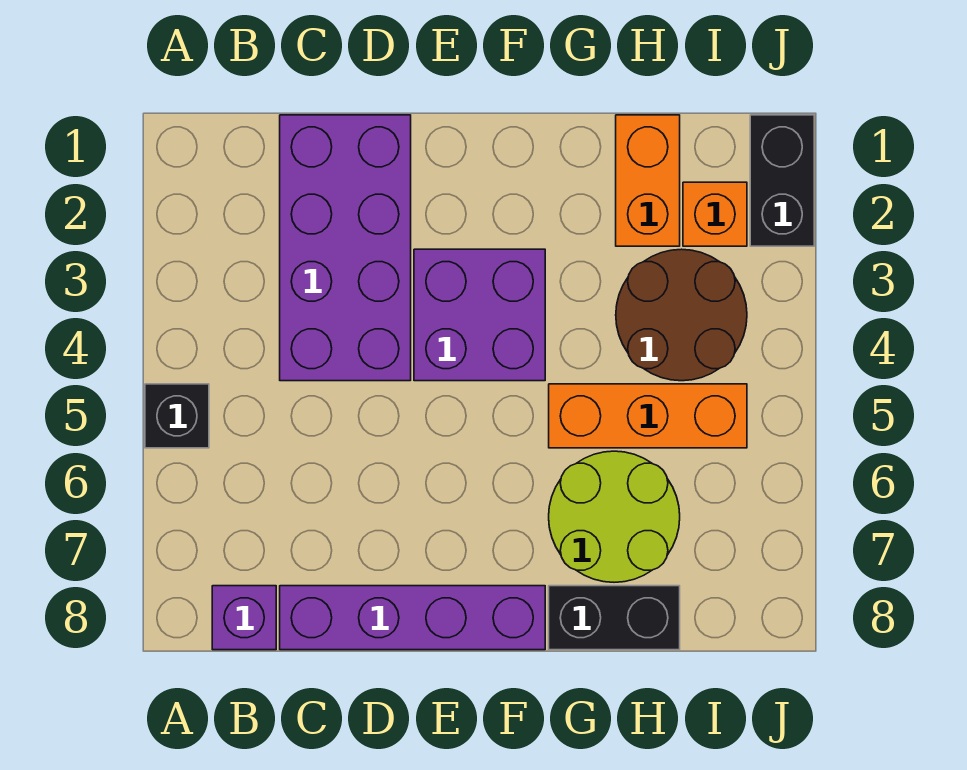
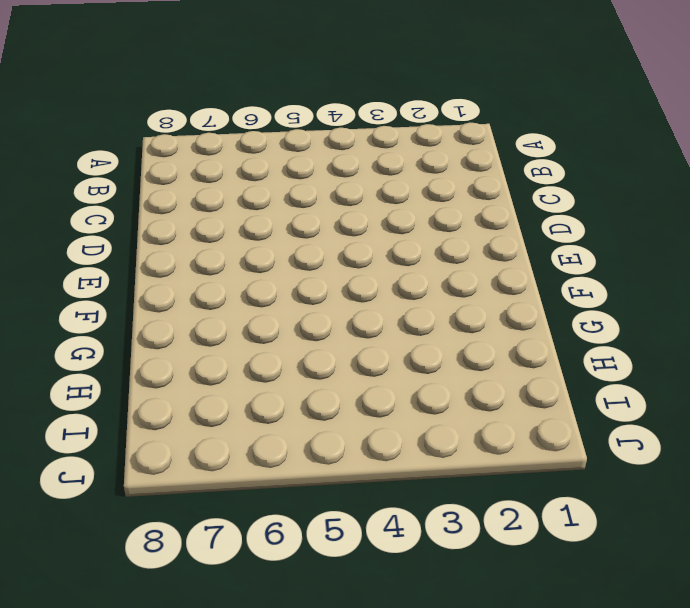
none -> black brick A5 level 1
none -> purple brick B8 level 1
none -> purple brick C1:D4 level 1

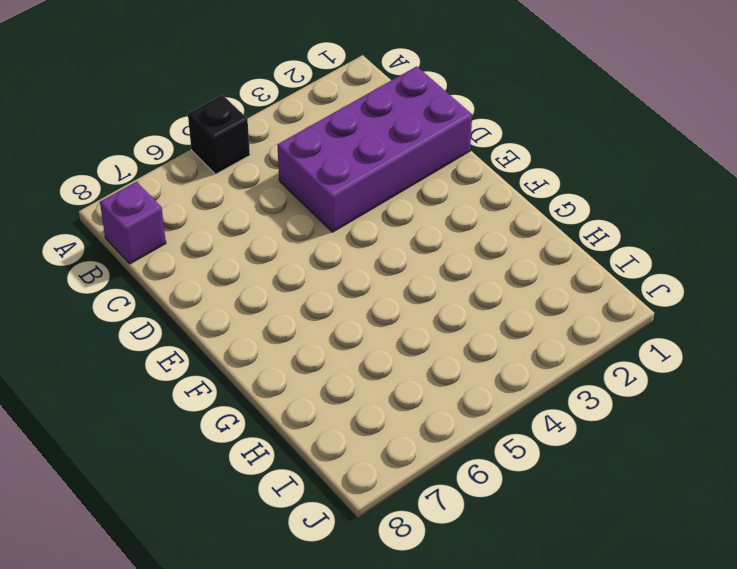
none -> purple brick C8:F8 level 1
none -> purple brick E3:F4 level 1
none -> orange brick G5:I5 level 1

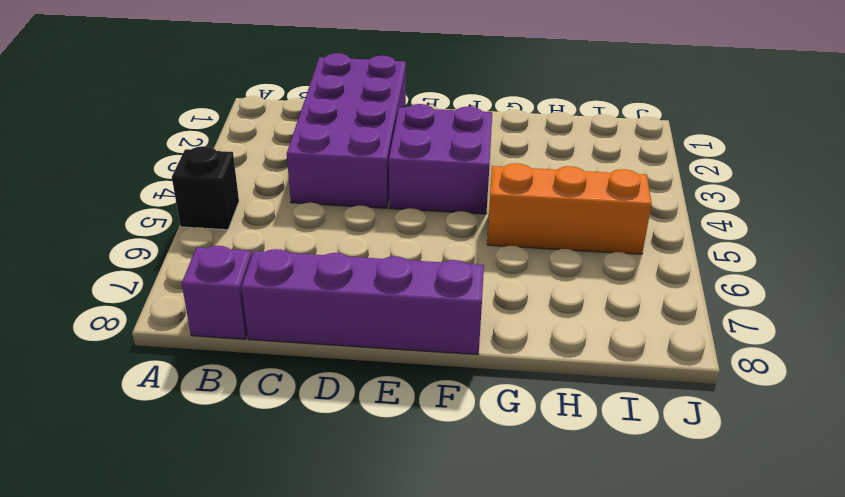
none -> lime round brick G6:H7 level 1
none -> black brick G8:H8 level 1
none -> orange brick H1:H2 level 1

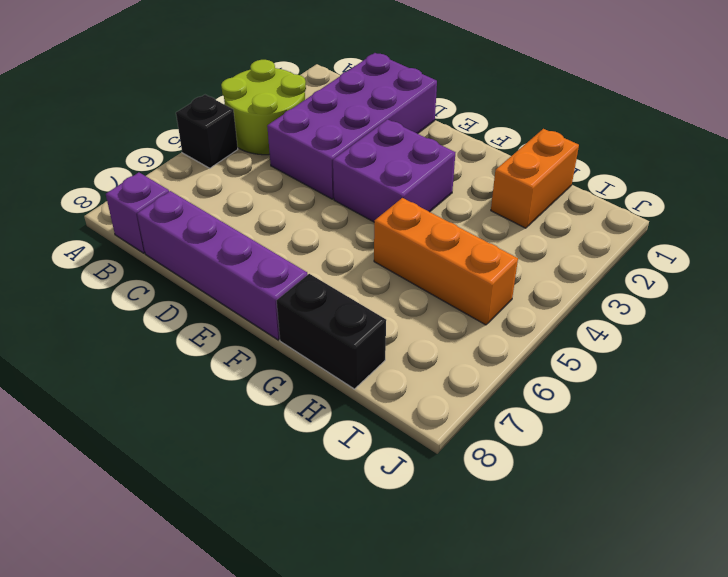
lime round brick A3:B4 level 1 -> lime round brick G6:H7 level 1
none -> brown round brick H3:I4 level 1
none -> orange brick I2 level 1
none -> black brick J1:J2 level 1

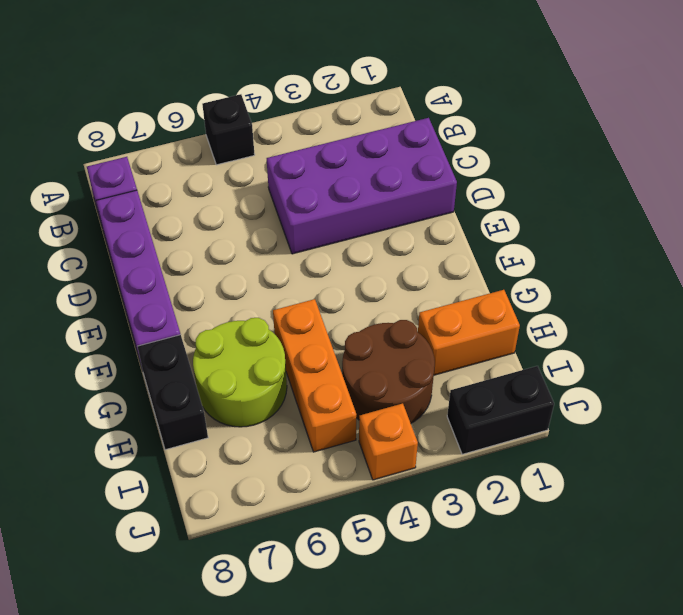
orange brick J4 level 1 -> orange brick I2 level 1
none -> purple brick E3:F4 level 1

